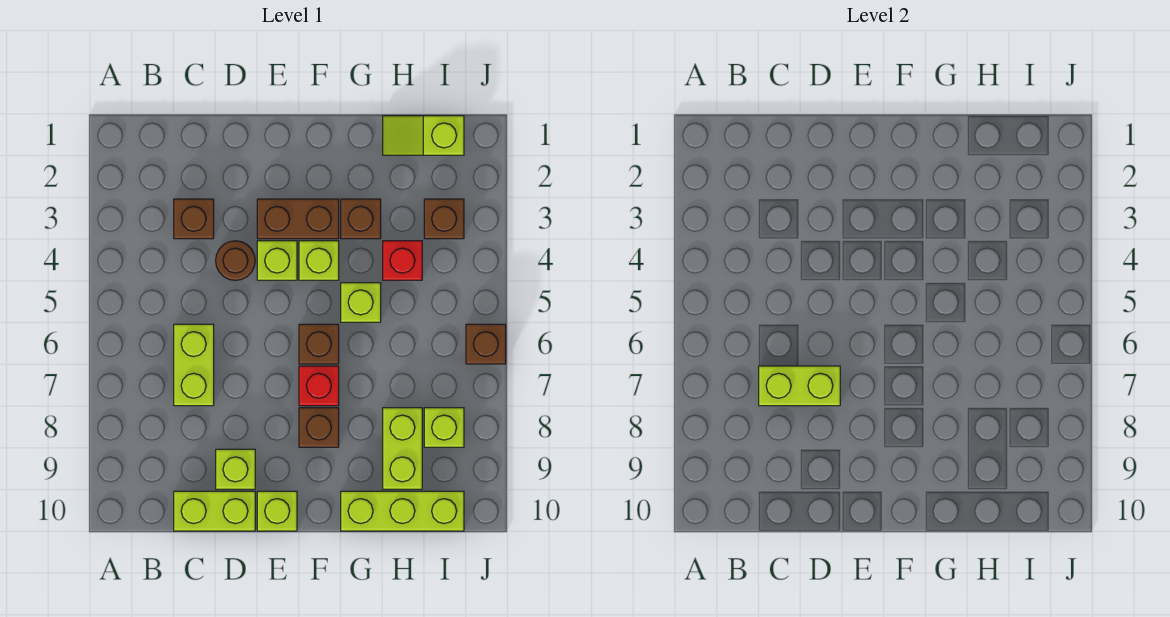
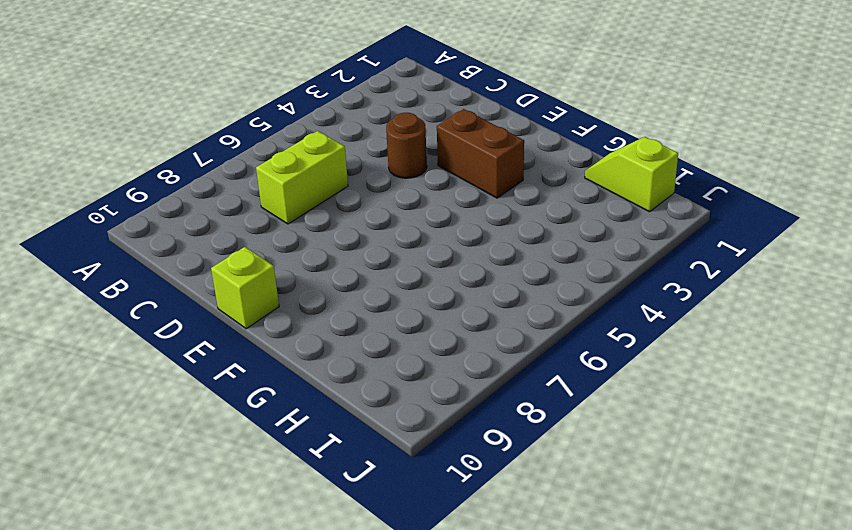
none -> brown brick C3 level 1
none -> lime brick C10:D10 level 1
none -> lime brick D9 level 1

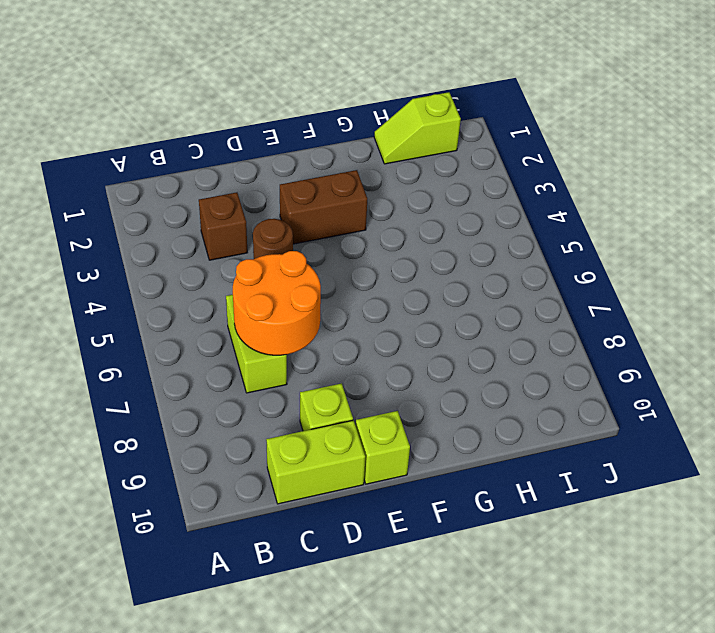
orange round brick C6:D7 level 2 -> lime brick C7:D7 level 2
none -> lime brick E4 level 1
none -> lime brick F4 level 1
none -> brown brick F6 level 1

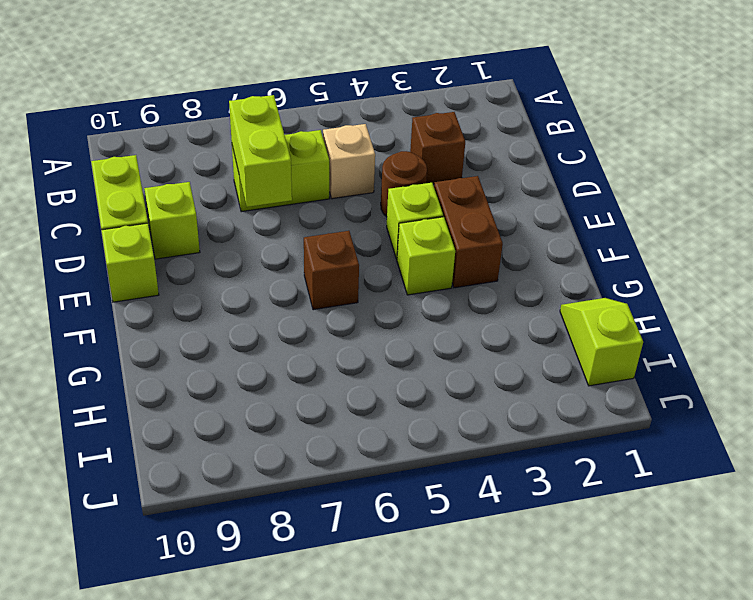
tan brick C5 level 1 -> none
none -> red brick F7 level 1
none -> brown brick F8 level 1
none -> brown brick G3 level 1

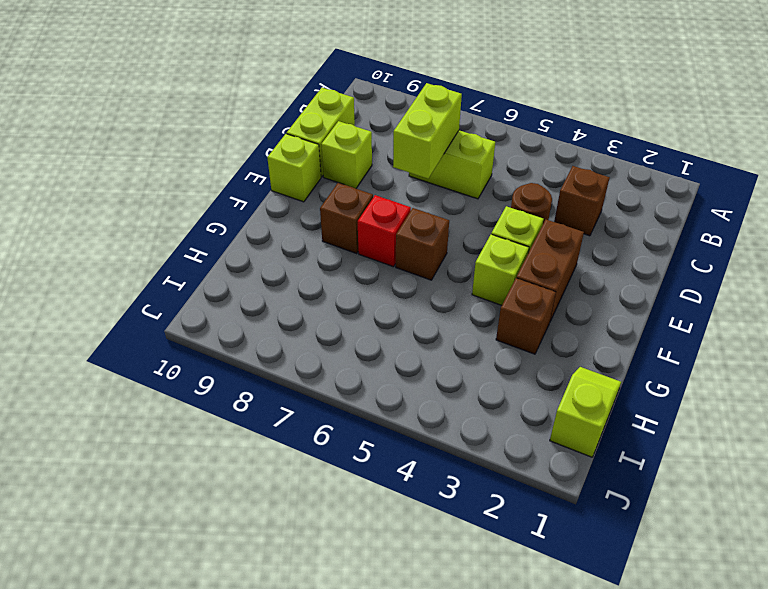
none -> lime brick G5 level 1
none -> lime brick G10:I10 level 1
none -> red brick H4 level 1

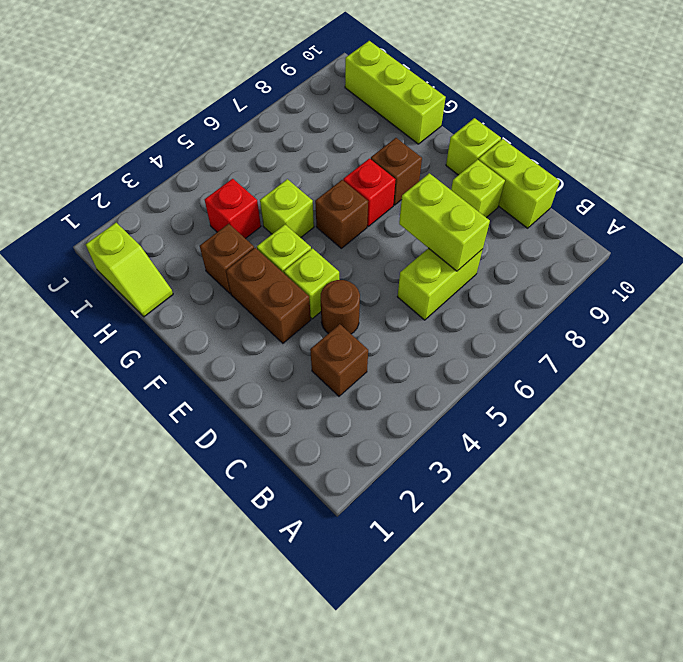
none -> lime brick H8:H9 level 1
none -> brown brick I3 level 1
none -> lime brick I8 level 1

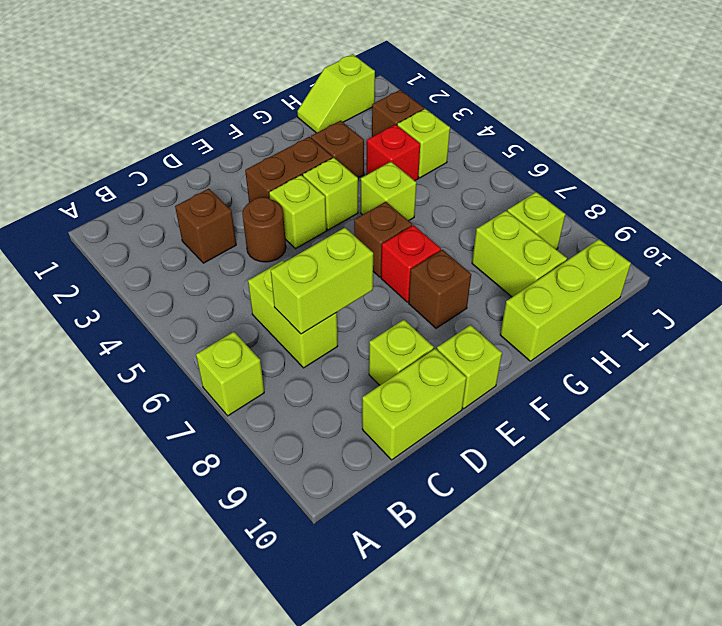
lime brick A7 level 1 -> none
lime brick I4 level 1 -> none
none -> brown brick J6 level 1

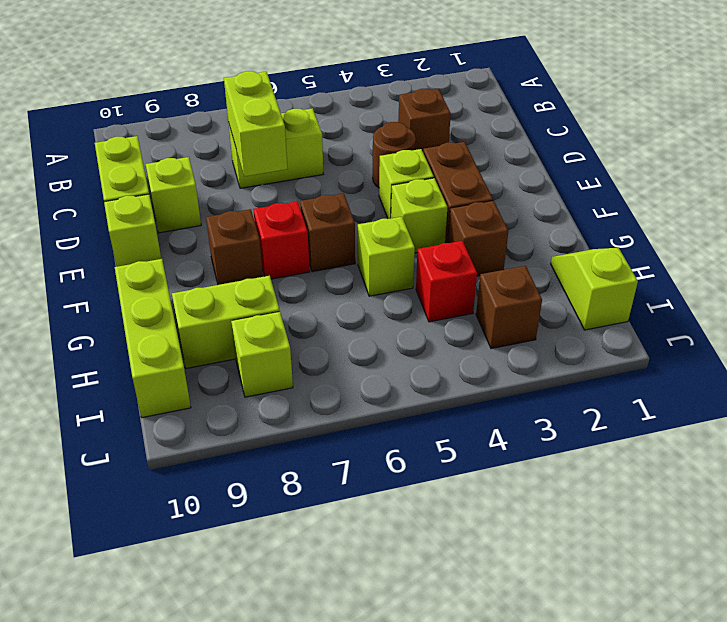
none -> brown brick J6 level 1

